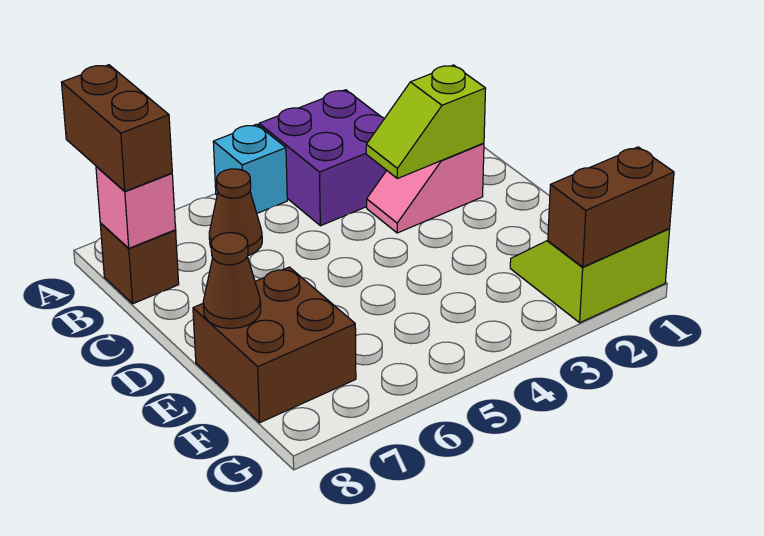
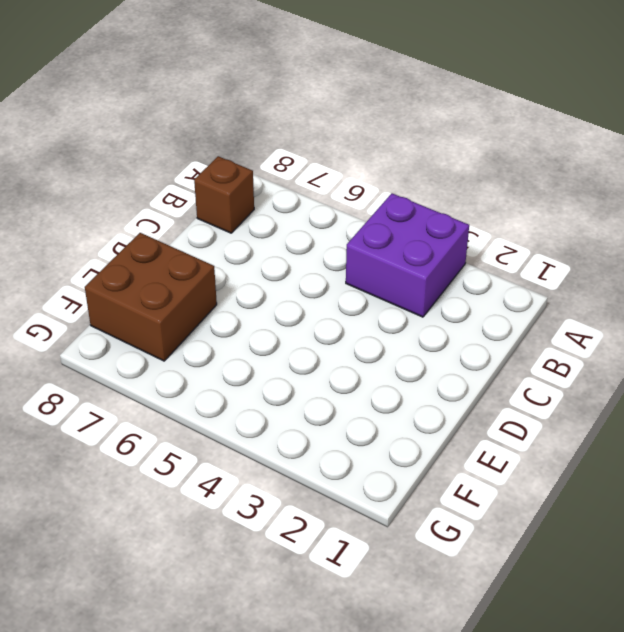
none -> cyan brick A5 level 1
none -> brown cone B6 level 1
none -> pink slope C2:C3 level 1 top 2

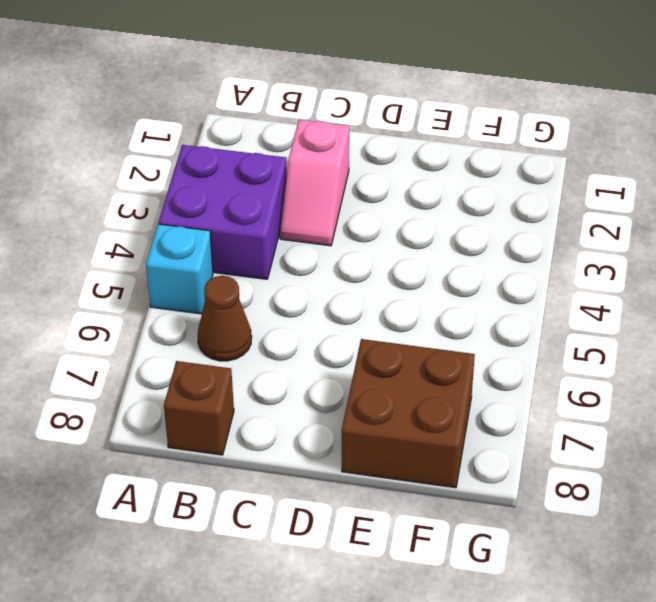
none -> lime slope F1:G2 level 1 top G
none -> pink brick B8 level 2
none -> lime slope C2:C3 level 2 top 2

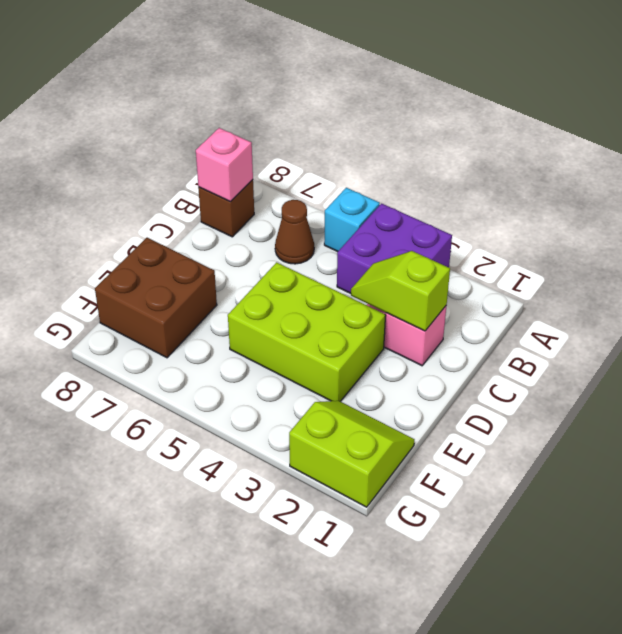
lime brick D3:E5 level 1 -> none
none -> brown cone E8 level 2
none -> brown brick G1:G2 level 2
none -> brown brick A8:B8 level 3

